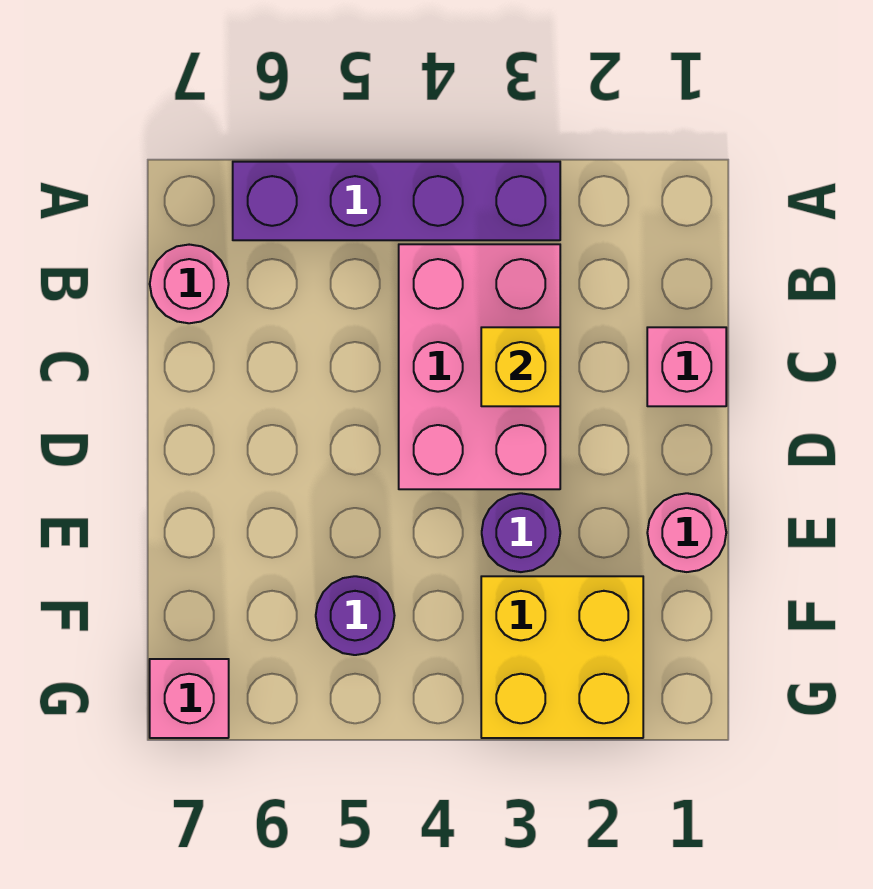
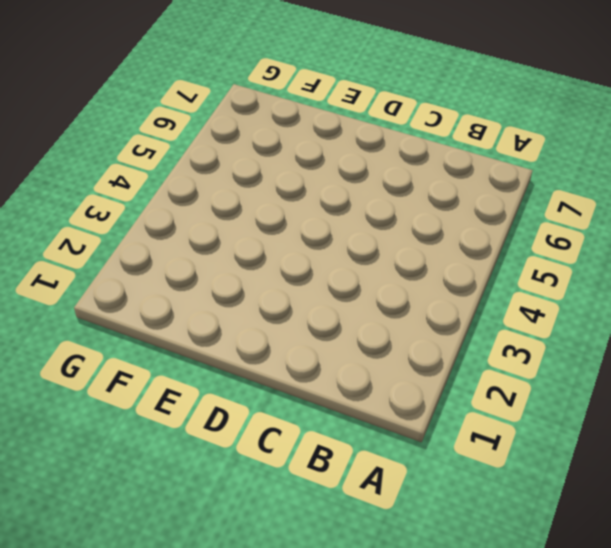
none -> purple brick A3:A6 level 1
none -> pink brick B3:D4 level 1

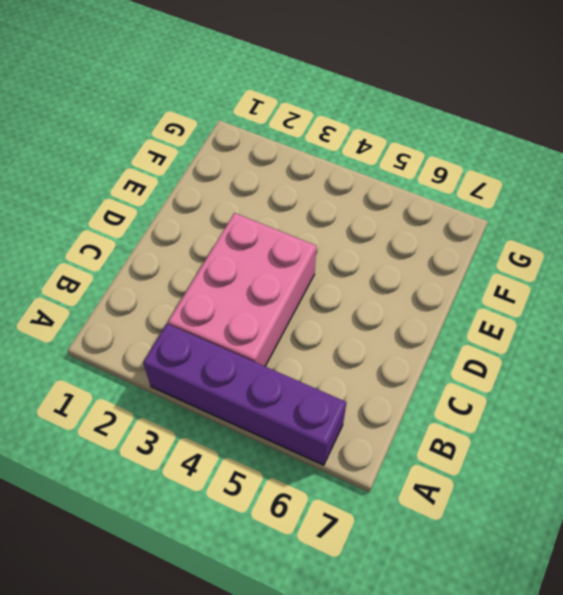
none -> pink round brick B7 level 1
none -> pink brick C1 level 1

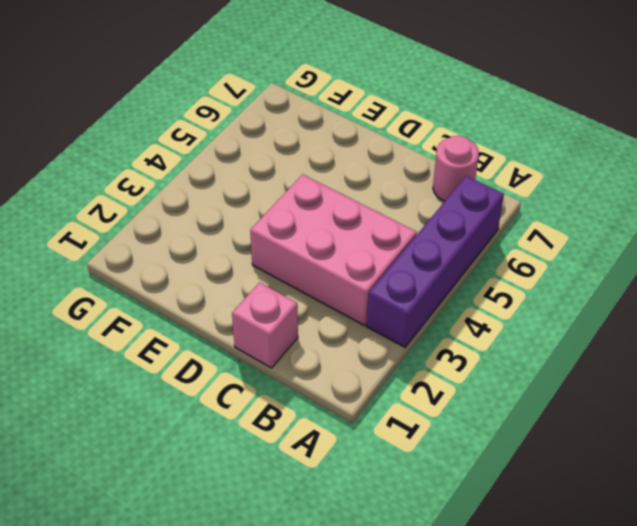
none -> pink round brick E1 level 1
none -> purple round brick E3 level 1

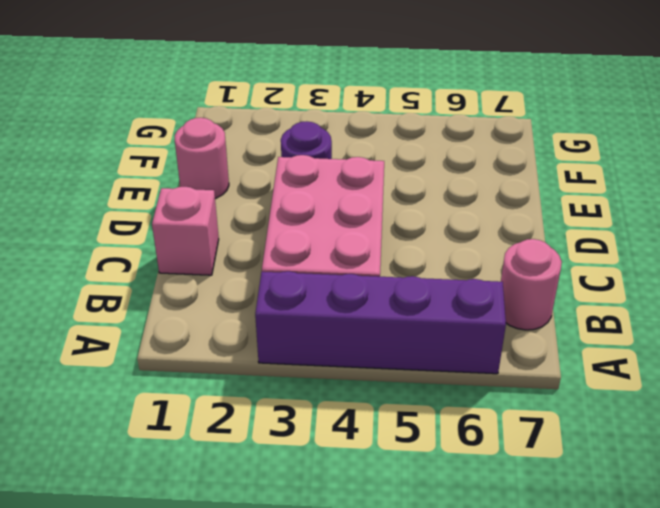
none -> yellow brick F2:G3 level 1
none -> purple round brick F5 level 1

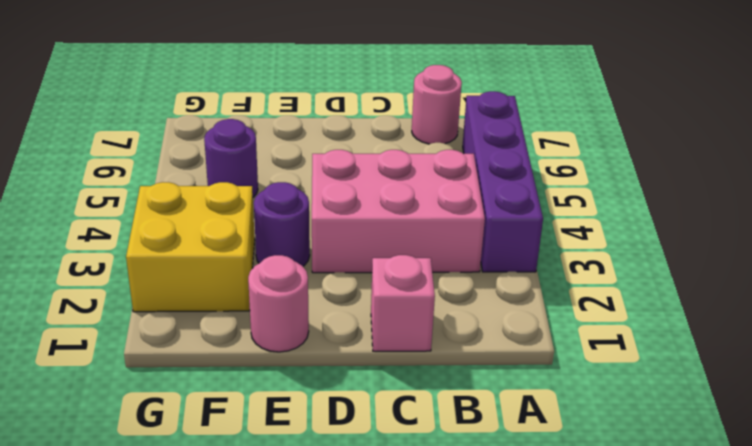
none -> pink brick G7 level 1
none -> yellow brick C3 level 2

